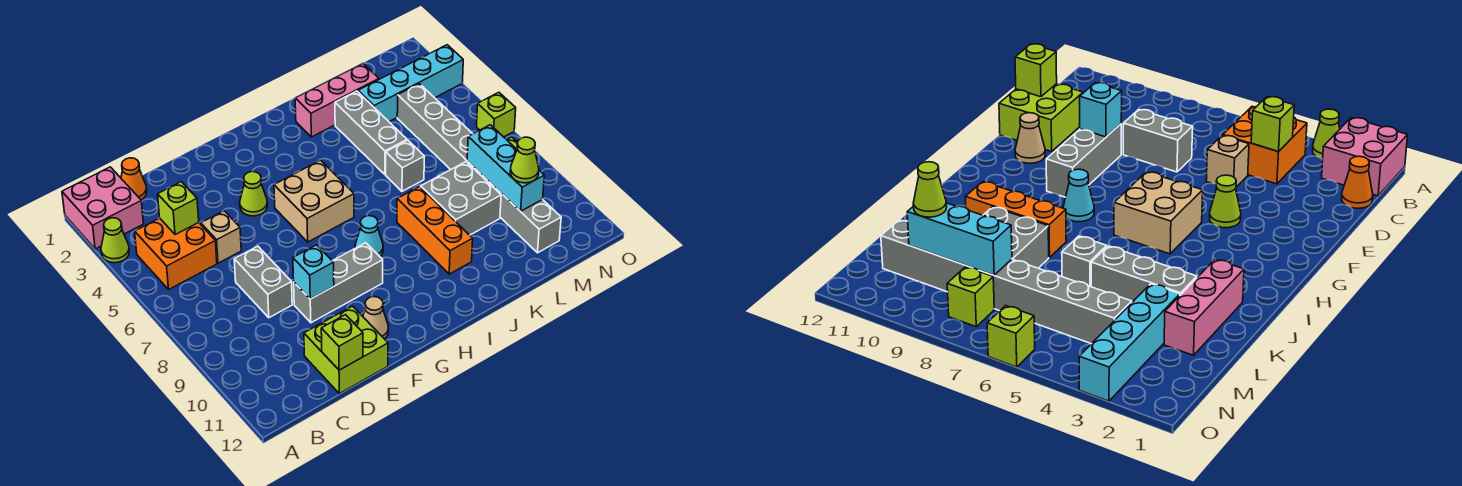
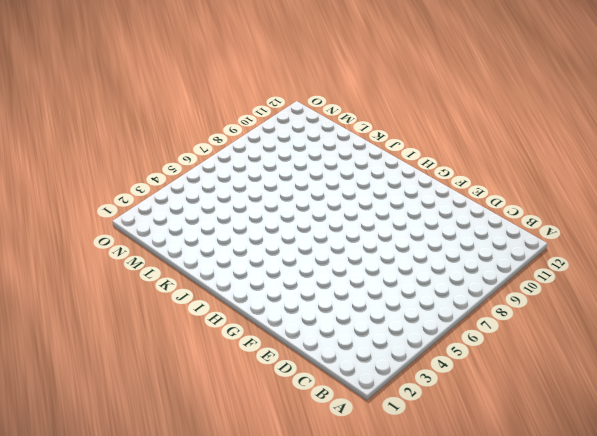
none -> pink brick A1:B2 level 1
none -> lime cone A3 level 1
none -> orange brick B4:C5 level 1

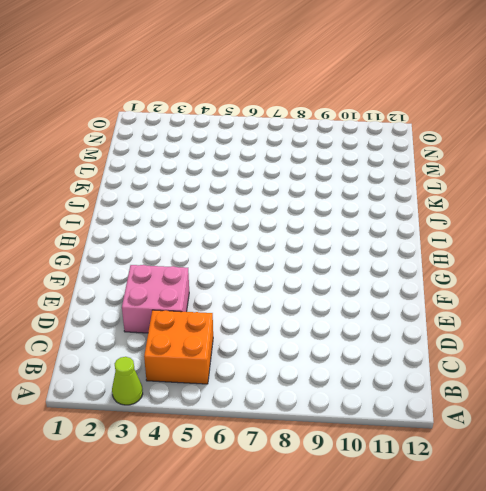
pink brick D3:E4 level 1 -> pink brick A1:B2 level 1
none -> orange cone C1 level 1
none -> tan brick D5 level 1
none -> grey brick D7:D8 level 1

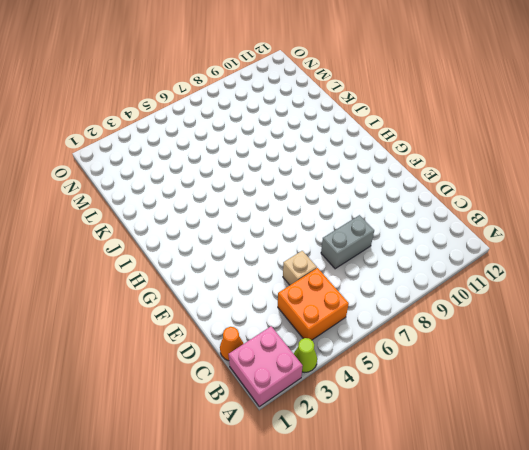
none -> lime brick D11:E12 level 1
none -> grey brick E9:G9 level 1
none -> lime cone F4 level 1

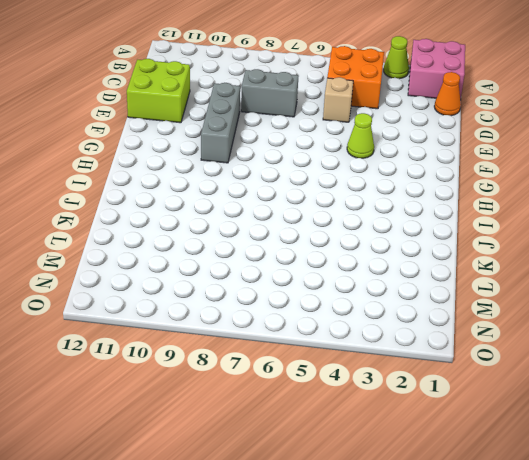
none -> tan cone F11 level 1
none -> tan brick G5:H6 level 1
none -> cyan cone H8 level 1

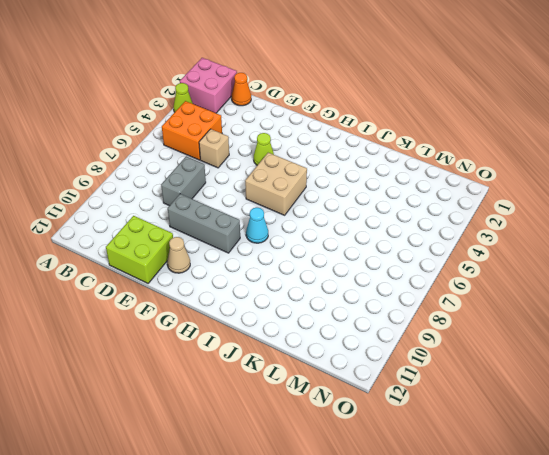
none -> pink brick J2:L2 level 1
none -> orange brick J8:J10 level 1
none -> grey brick K3:K5 level 1

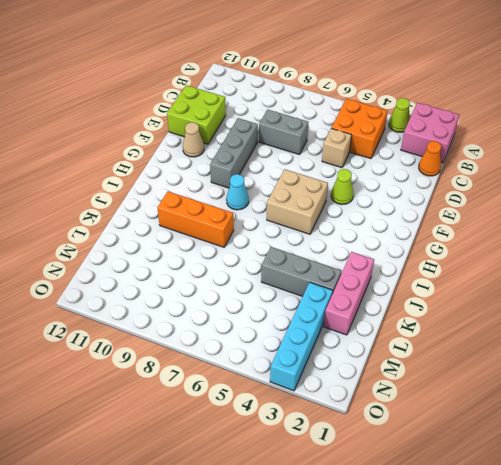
none -> grey brick K6 level 1
none -> grey brick K8:L9 level 1
none -> grey brick M4:M11 level 1

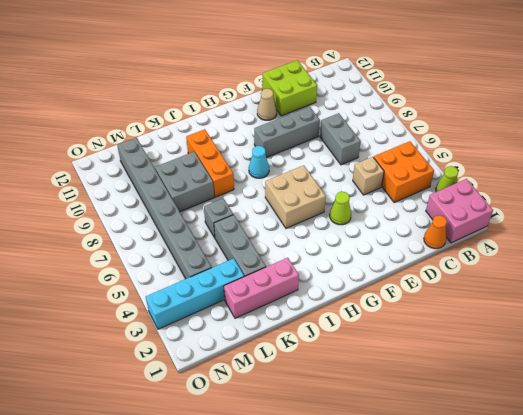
none -> lime brick N8 level 1
none -> lime brick O6 level 1
none -> lime brick C4 level 2

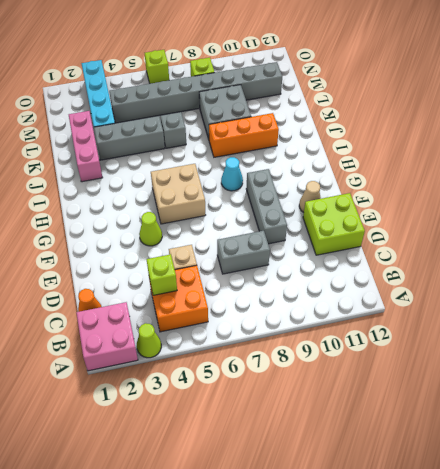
none -> lime brick D12 level 2
none -> cyan brick E9 level 2
none -> cyan brick M8:M10 level 2

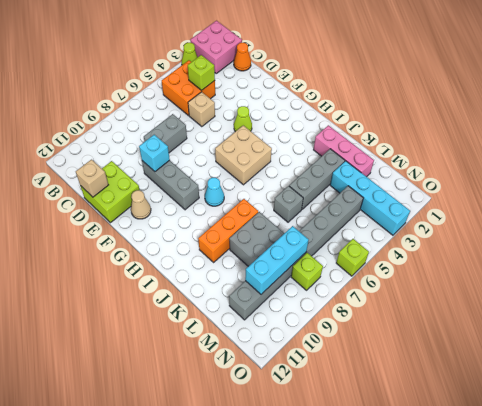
tan brick D12 level 2 -> lime brick D12 level 2
none -> lime cone M10 level 3

